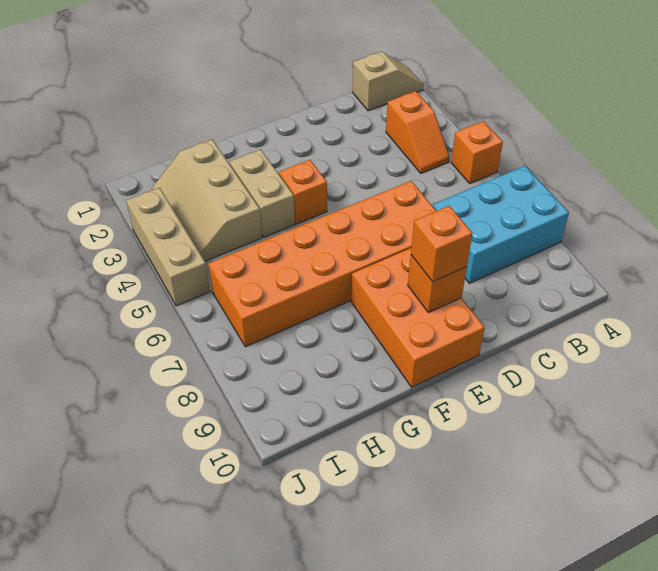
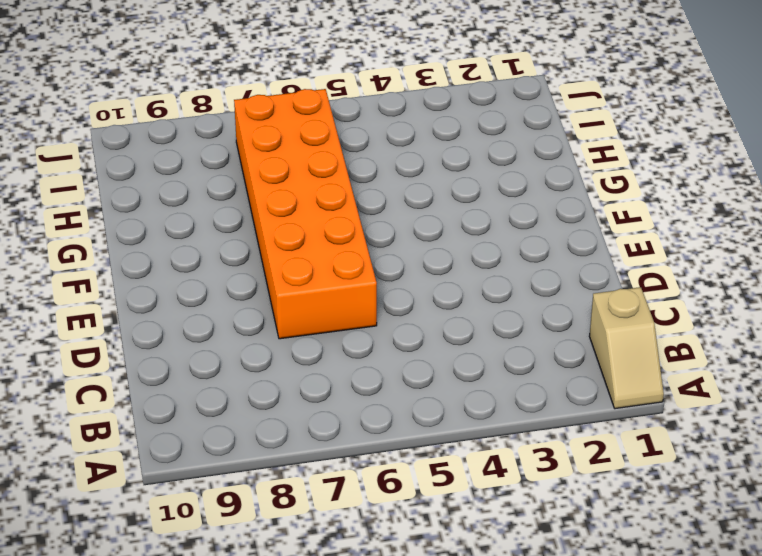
none -> orange brick A5 level 1
none -> cyan brick A7:C8 level 1
none -> orange slope B3:B4 level 1 top 3

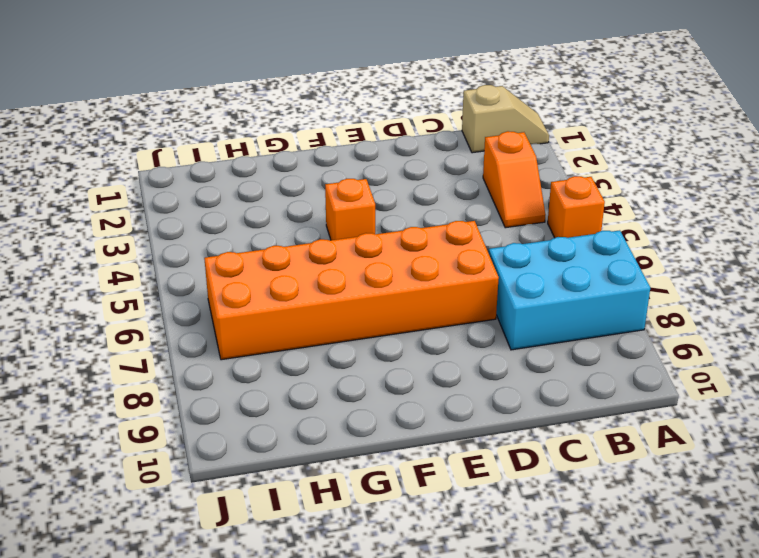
none -> orange brick E8:F10 level 1
none -> tan brick G3:G4 level 1
none -> tan slope H2:I4 level 1 top H

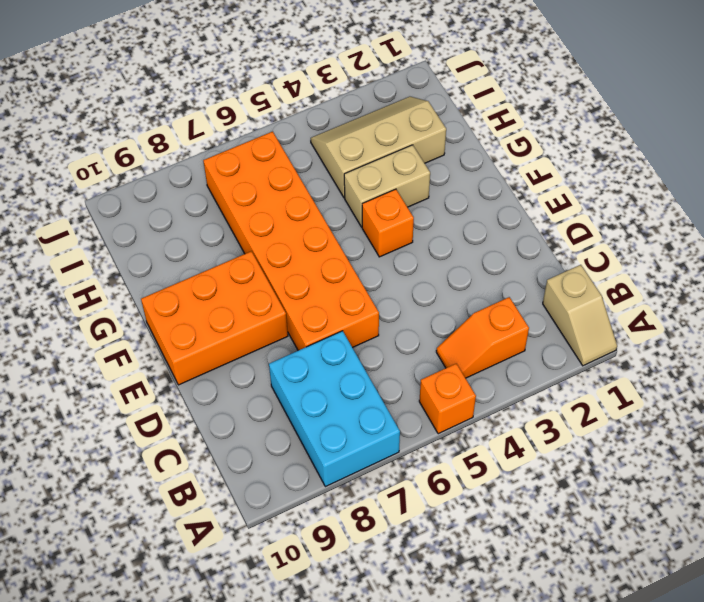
none -> tan brick J3:J5 level 1
none -> orange brick E9 level 2
none -> orange brick E9 level 3

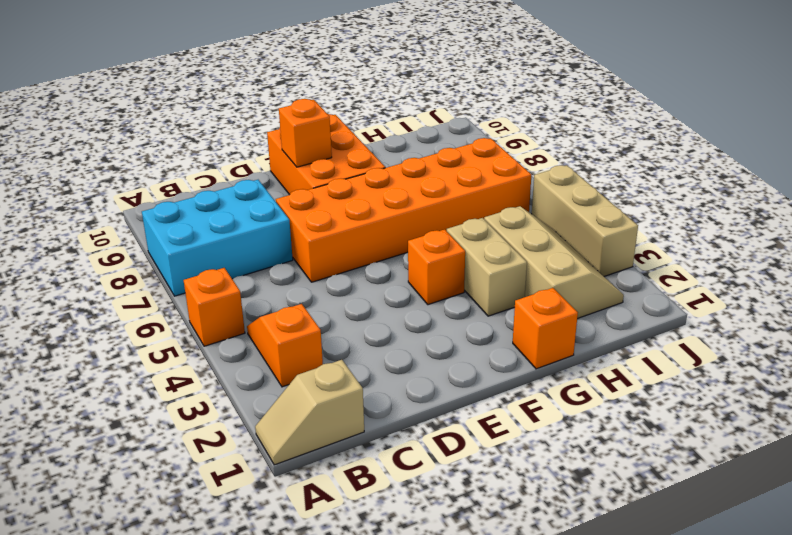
orange brick G1 level 1 -> orange brick E9 level 3

